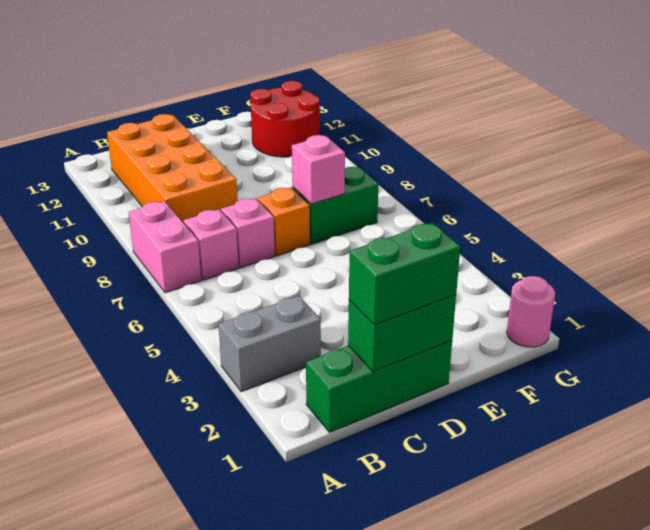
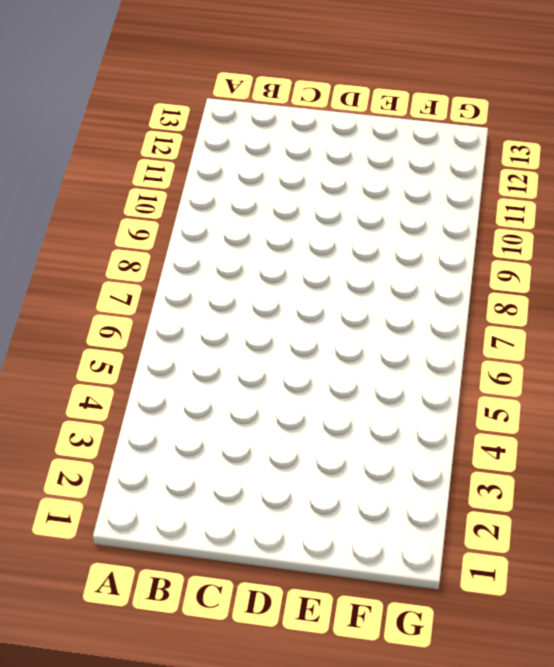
none -> grey brick A3:B3 level 1
none -> pink brick A7:A8 level 1
none -> green brick B1:D1 level 1

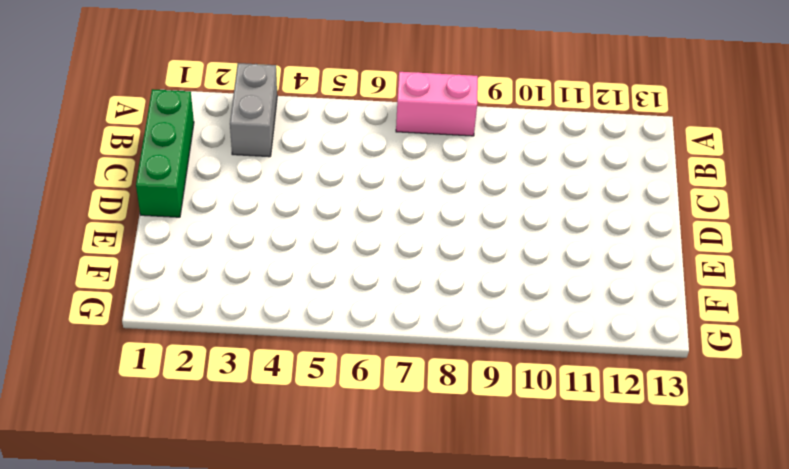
none -> pink brick B7 level 1
none -> orange brick B9:C12 level 1
none -> pink brick C7 level 1

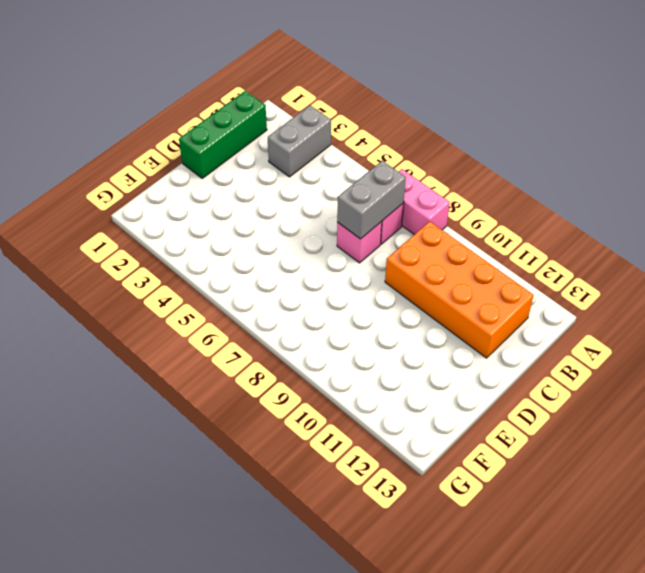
grey brick B7:C7 level 2 -> none
none -> orange brick D7 level 1
none -> green brick E7:F7 level 1
none -> red round brick F11:G12 level 1

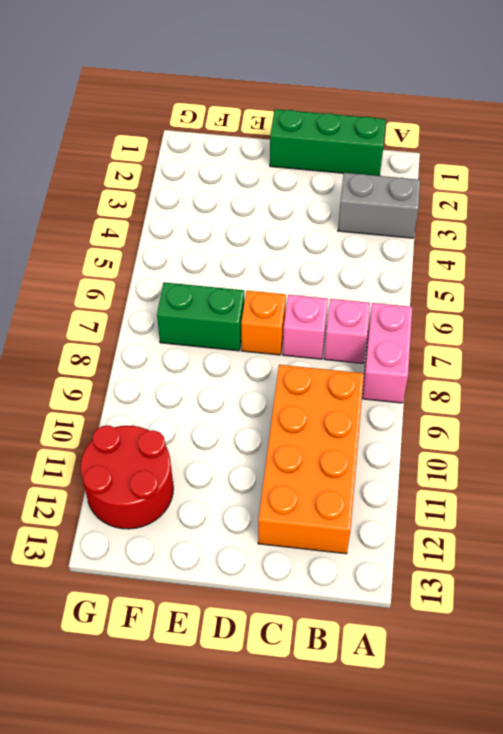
none -> pink round brick G1 level 1
none -> green brick C1:D1 level 2
none -> pink brick E7 level 2

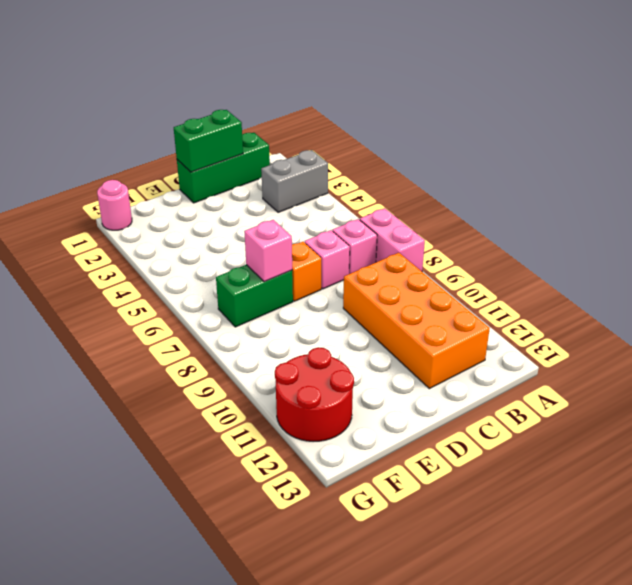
none -> green brick C1:D1 level 3

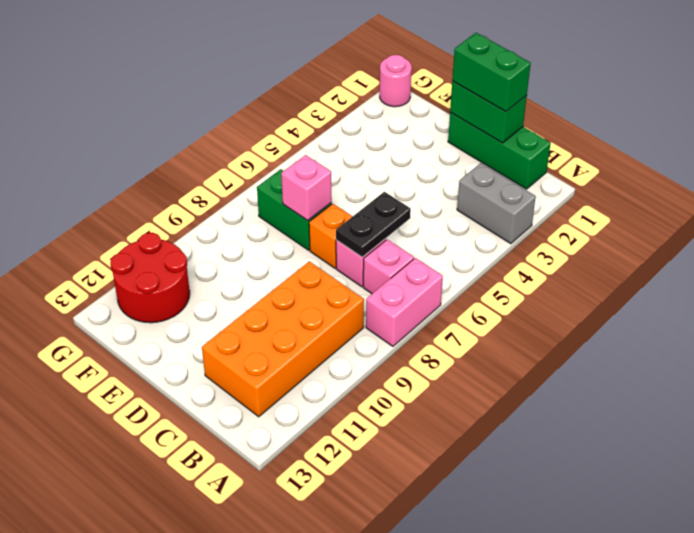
black plate C6:C7 level 2 -> none

